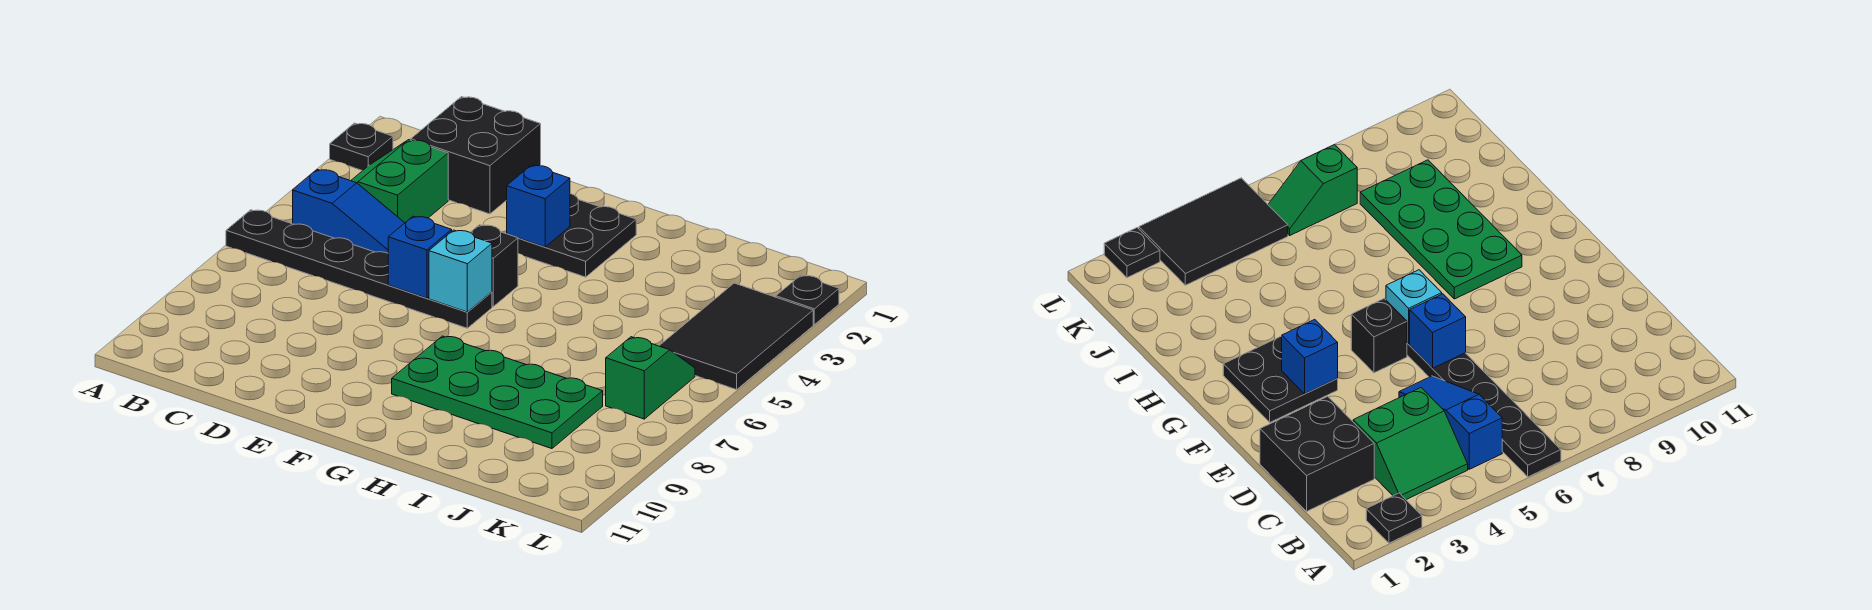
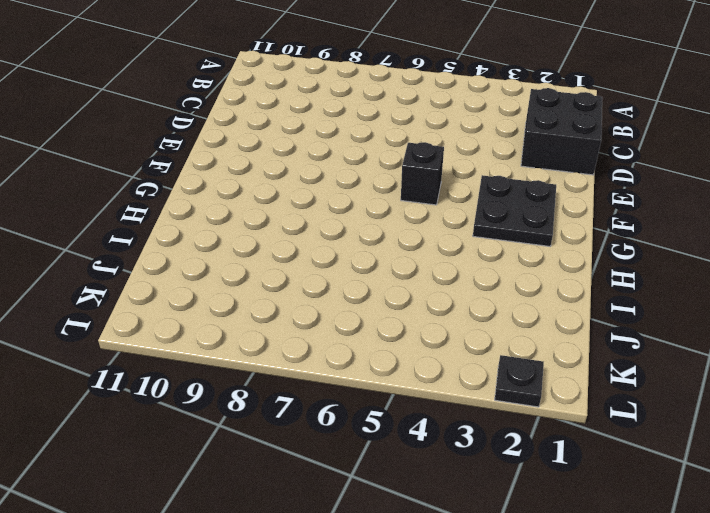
none -> black plate A2 level 1
none -> black plate A6:F6 level 1
none -> green slope B3:C4 level 1 top C

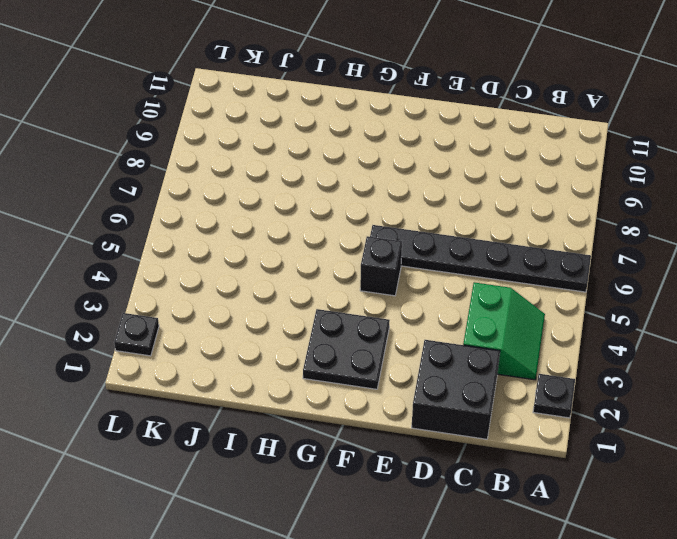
none -> blue slope B5:D5 level 1 top B
none -> green plate G8:J9 level 1
none -> black tile K3:L5 level 1

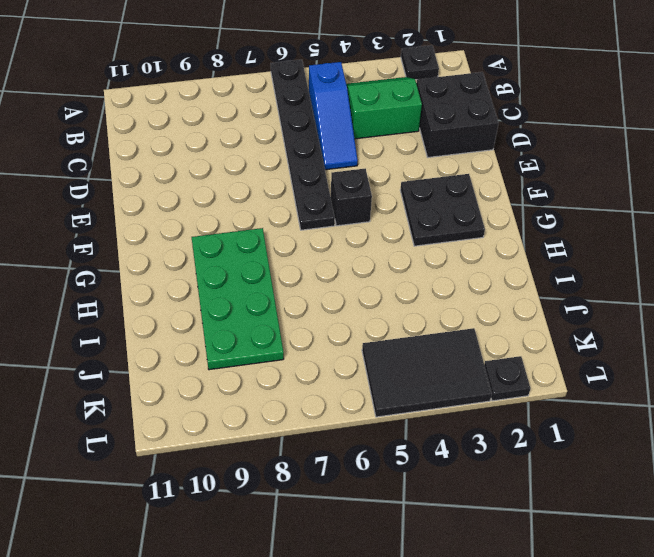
none -> green slope K6:K7 level 1 top 7
none -> blue brick E6 level 2
none -> blue brick F3 level 2

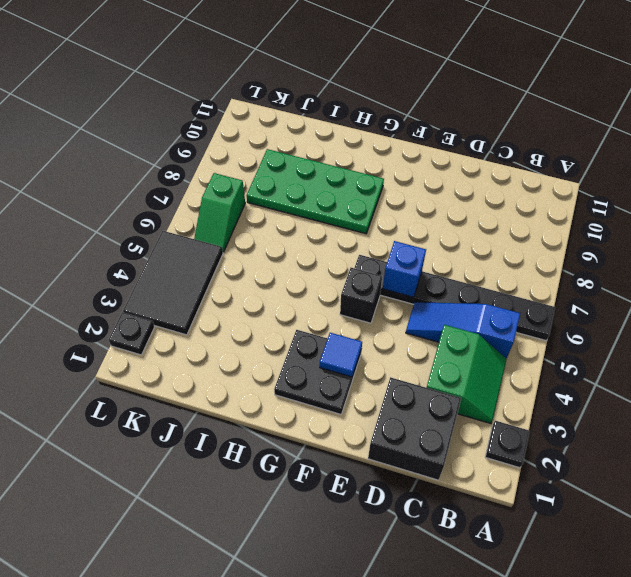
blue tile F3 level 2 -> blue brick F3 level 2
none -> cyan brick F6 level 2

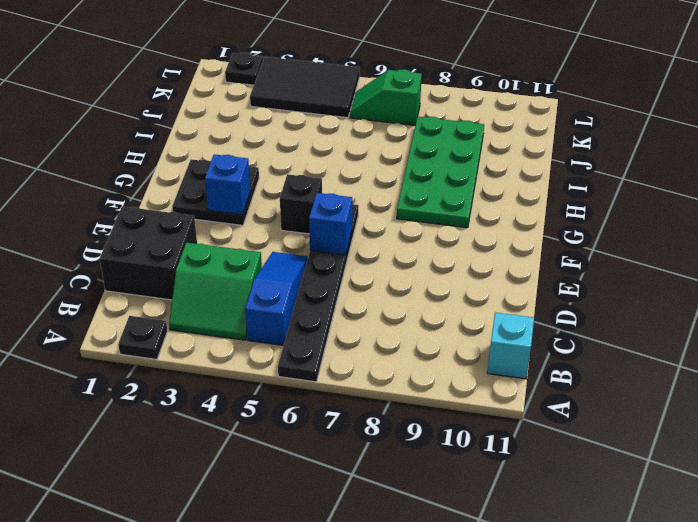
cyan brick B11 level 1 -> cyan brick F6 level 2

